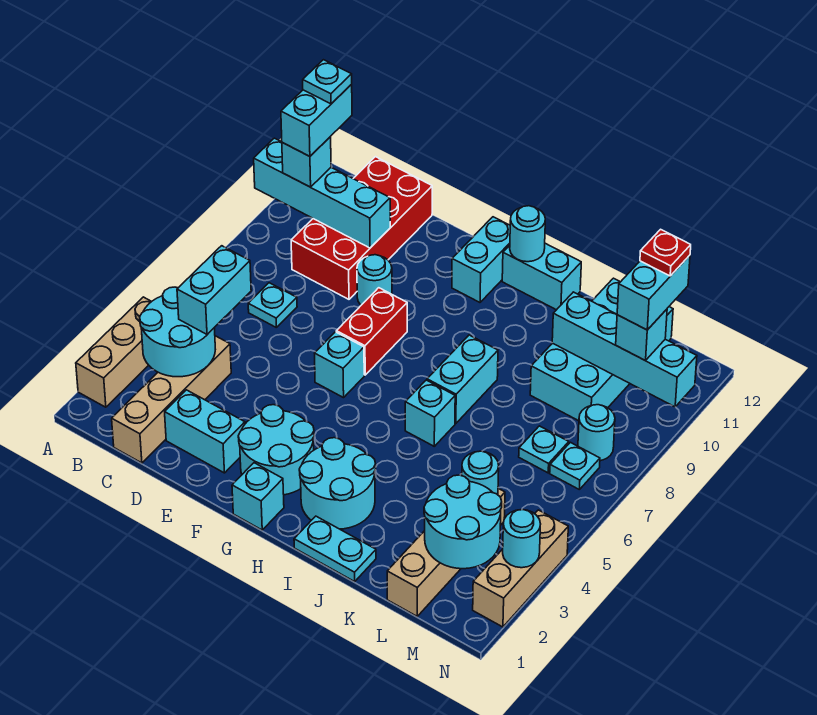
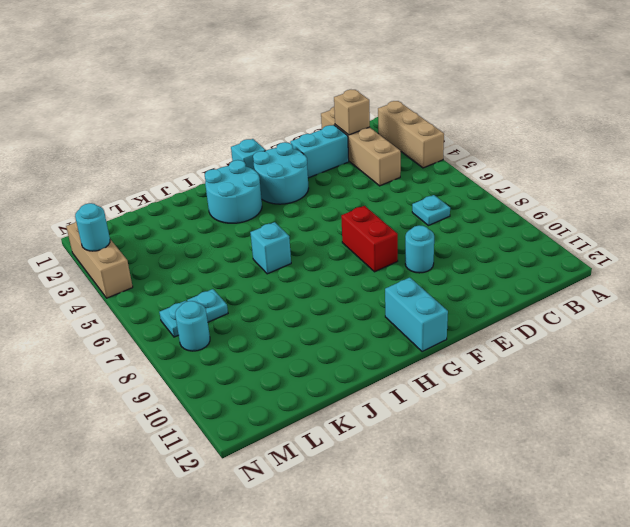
tan brick C2 level 2 -> none
none -> red brick C9:D12 level 1
none -> cyan brick F6 level 1
none -> cyan brick H12:I12 level 1
none -> cyan plate I1:J1 level 1

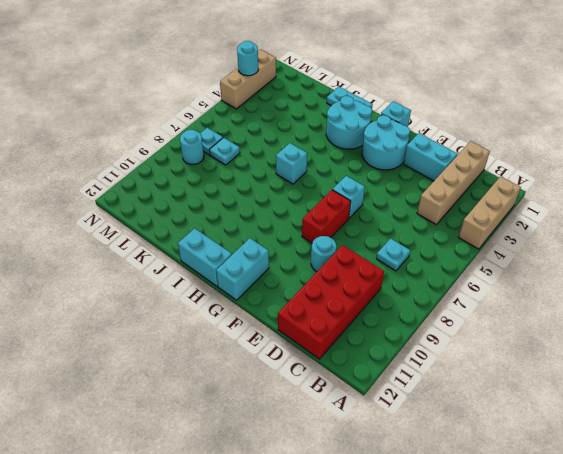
none -> cyan brick I7:I8 level 1
none -> cyan brick K9:L12 level 1
none -> tan brick L1:L4 level 1
none -> cyan brick A10:D10 level 2

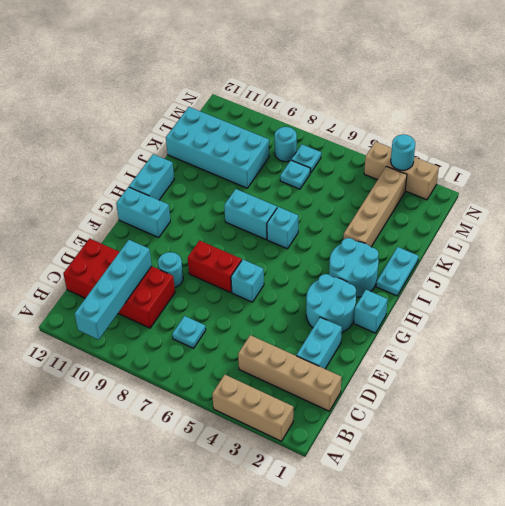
tan brick J3:M3 level 1 -> tan brick L1:L4 level 1
none -> cyan round brick B3:C4 level 2
none -> cyan round brick H12 level 2
none -> cyan brick K10:N10 level 2
none -> cyan round brick L2:M3 level 2

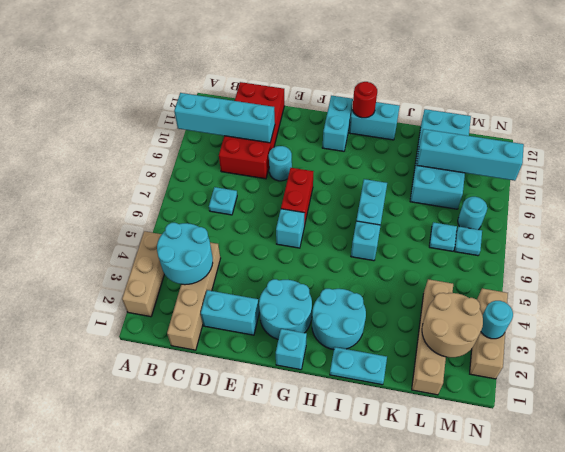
red round brick H12 level 2 -> cyan round brick H12 level 2
tan round brick L2:M3 level 2 -> cyan round brick L2:M3 level 2
none -> cyan round brick L4 level 2
none -> cyan brick B10 level 3
none -> cyan brick C4:C5 level 3
none -> cyan brick M10 level 3

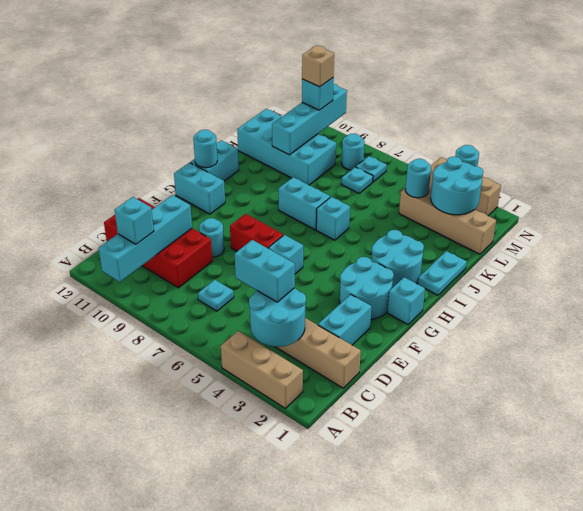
tan brick M10 level 4 -> cyan brick M10:M11 level 4
none -> cyan brick B10:B11 level 4
none -> cyan plate B11 level 5
none -> red plate M11 level 5

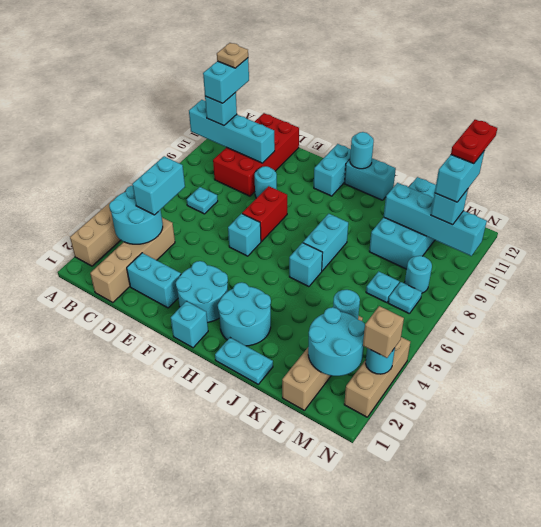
tan plate B11 level 5 -> cyan plate B11 level 5
red plate M11:M12 level 5 -> red plate M11 level 5
tan brick N3 level 3 -> none

